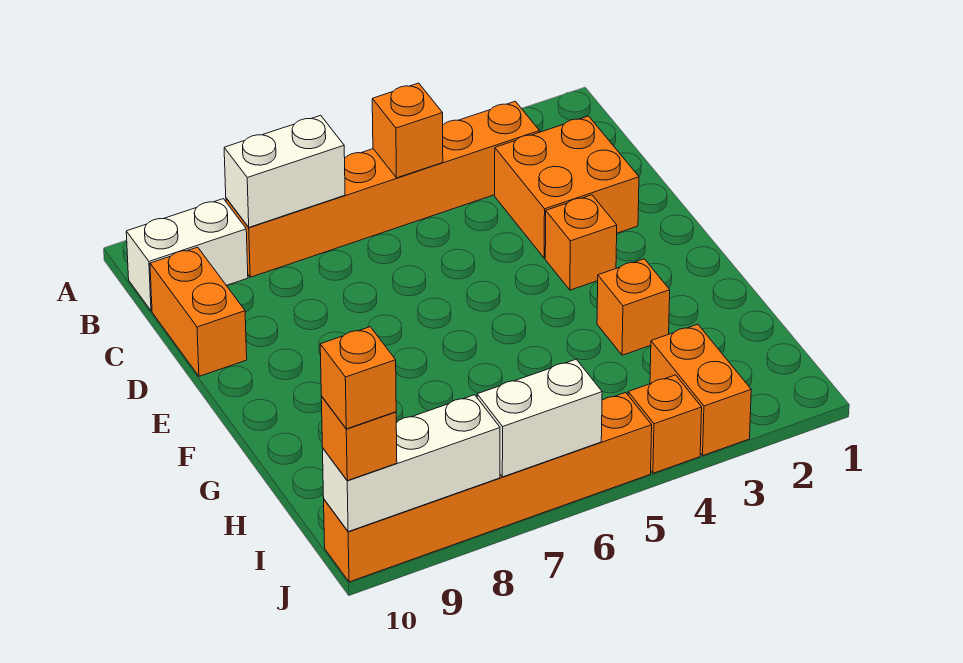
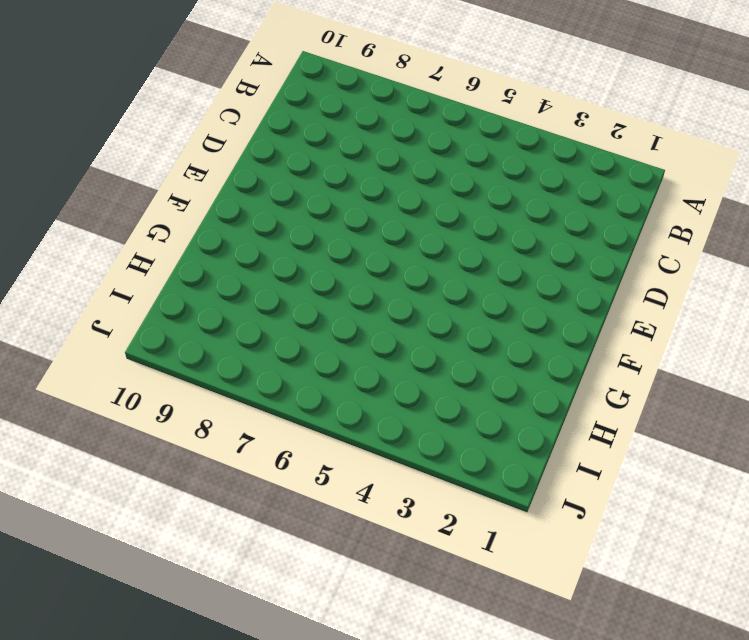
none -> orange brick B3:B8 level 1
none -> white brick B9:B10 level 1
none -> orange brick C2:D3 level 1

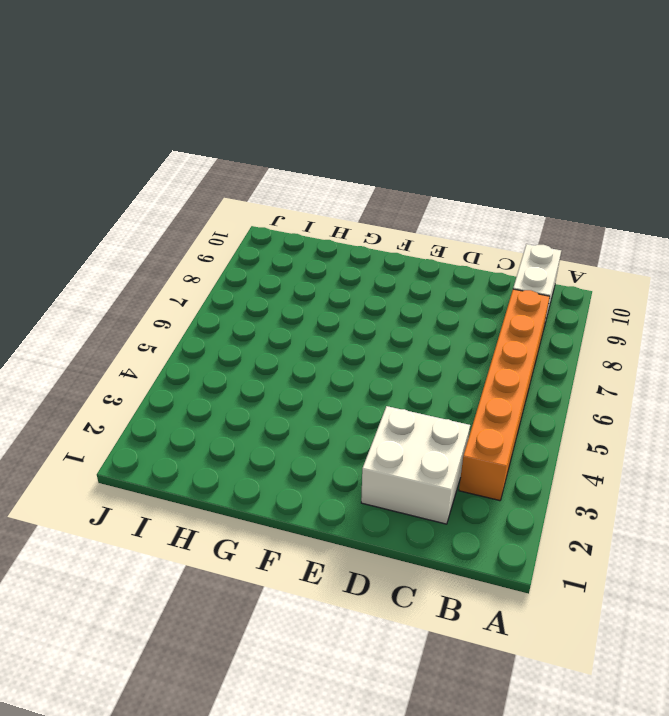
white brick C2:D3 level 1 -> orange brick C2:D3 level 1
none -> orange brick C10:D10 level 1
none -> orange brick E3 level 1
none -> orange brick G3 level 1

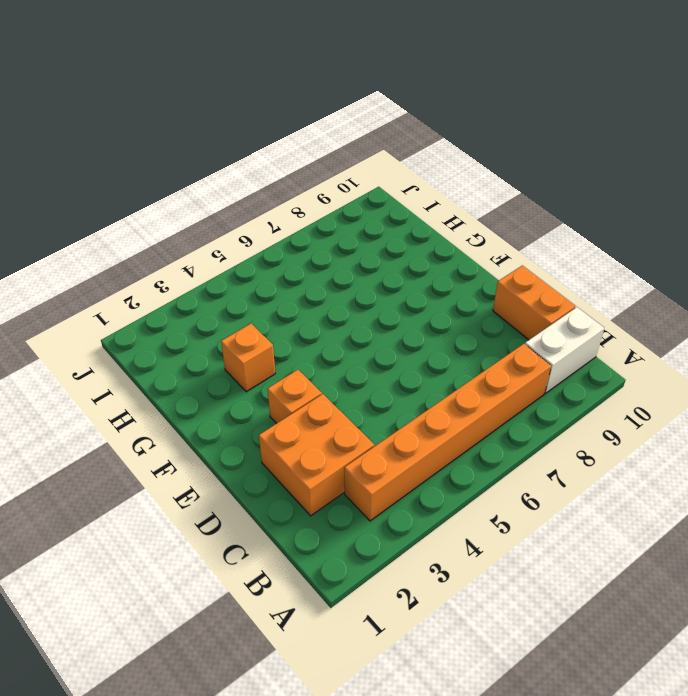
none -> orange brick I3:J3 level 1
none -> orange brick J4 level 1
none -> orange brick J5:J10 level 1

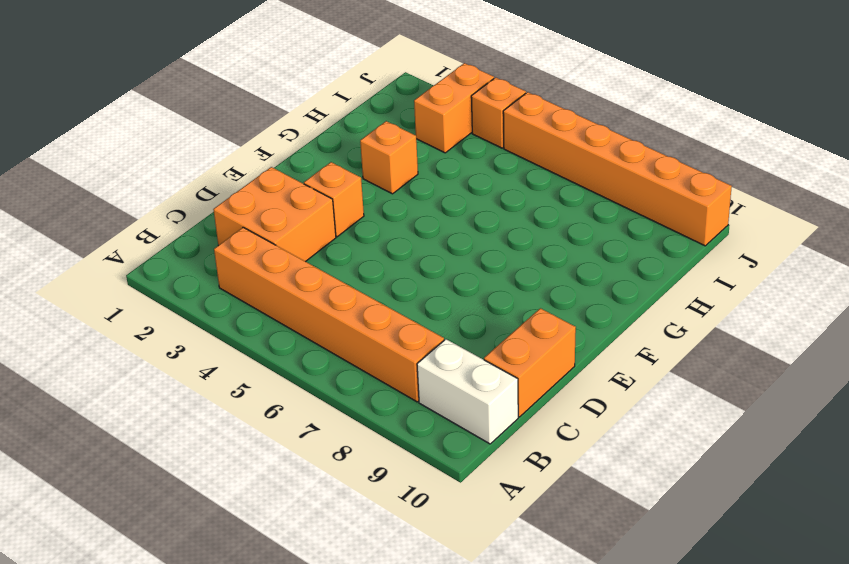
none -> orange brick B5 level 2
none -> white brick B7:B8 level 2
none -> white brick J6:J7 level 2

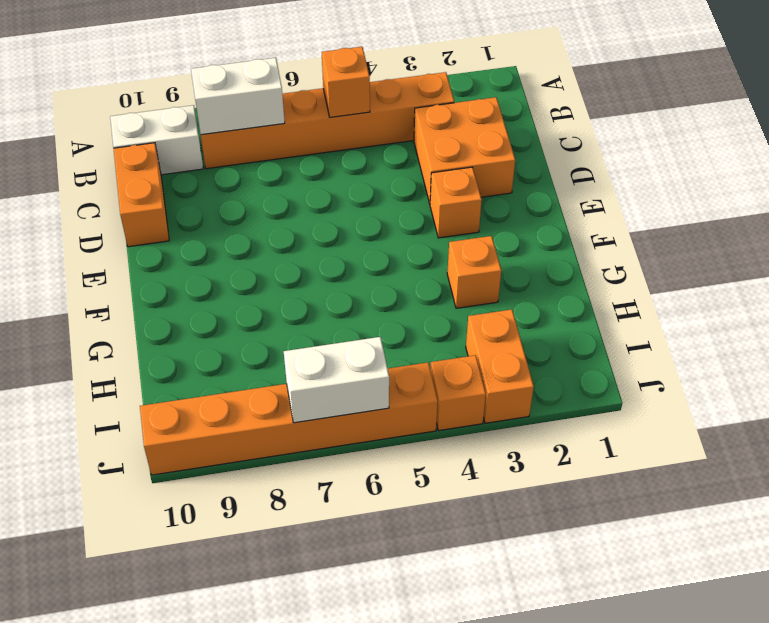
none -> white brick J8:J10 level 2
none -> orange brick J10 level 3
none -> orange brick J10 level 4

